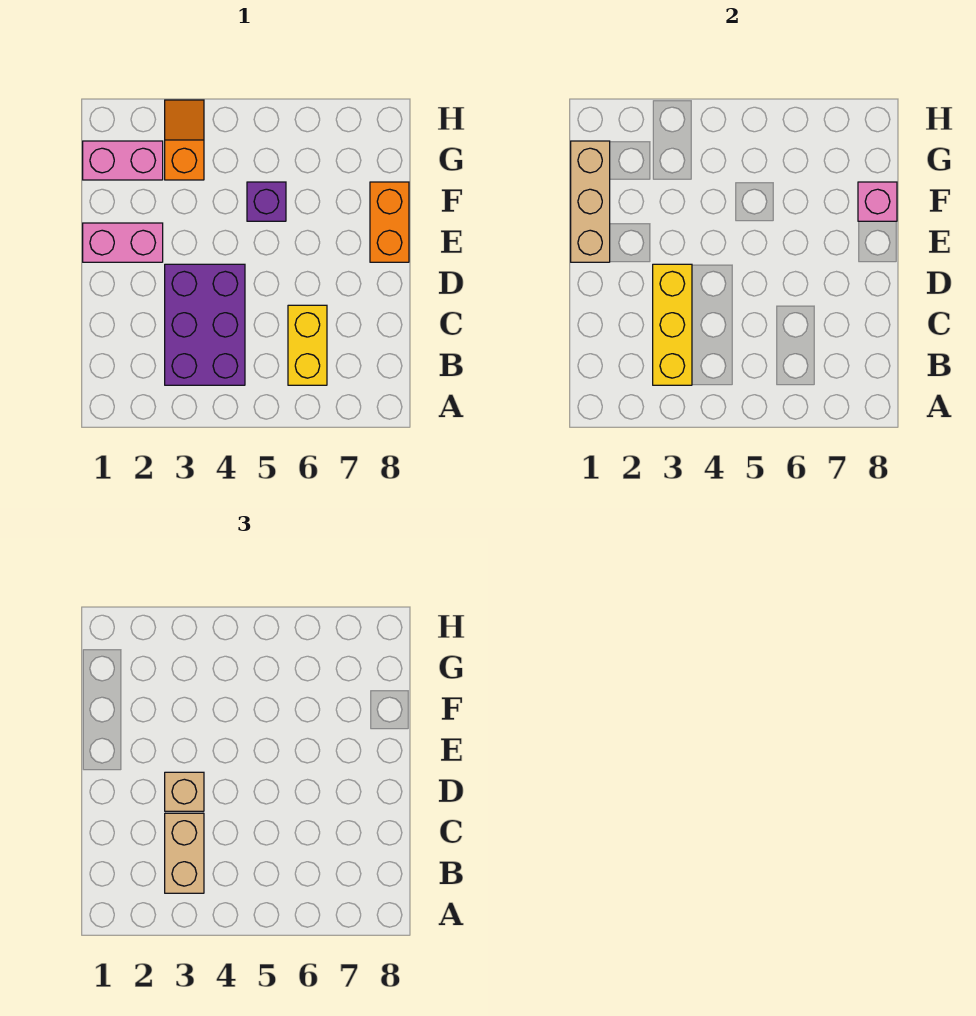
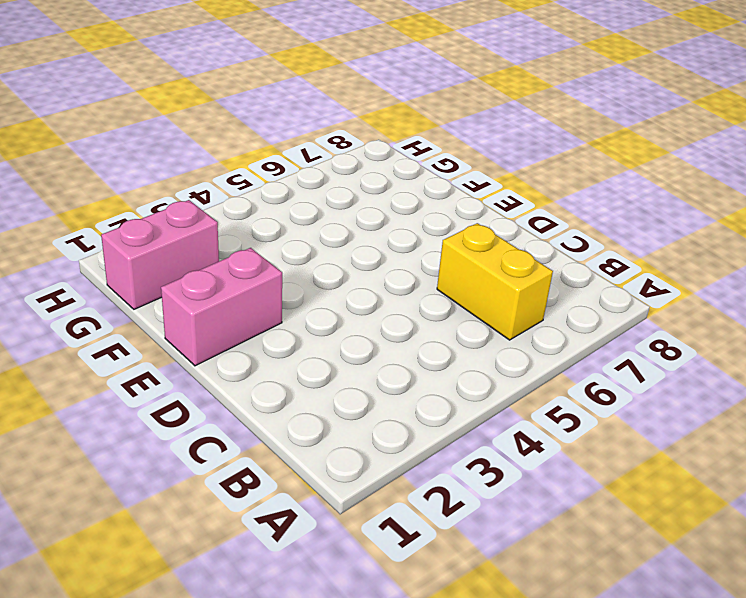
none -> purple brick B3:D4 level 1
none -> orange brick E8:F8 level 1
none -> purple brick F5 level 1

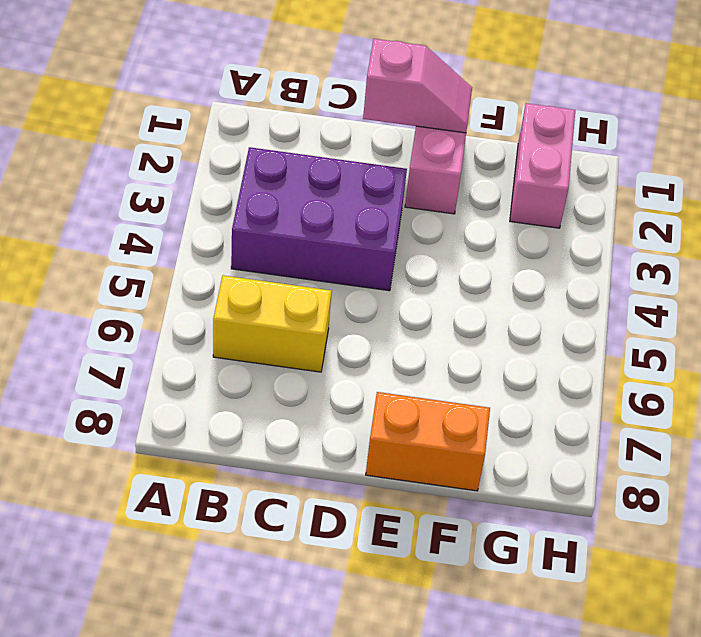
pink slope D1:E1 level 2 top D -> tan brick E1:G1 level 2
none -> purple brick F5 level 1
none -> orange slope G3:H3 level 1 top G
none -> yellow brick B3:D3 level 2

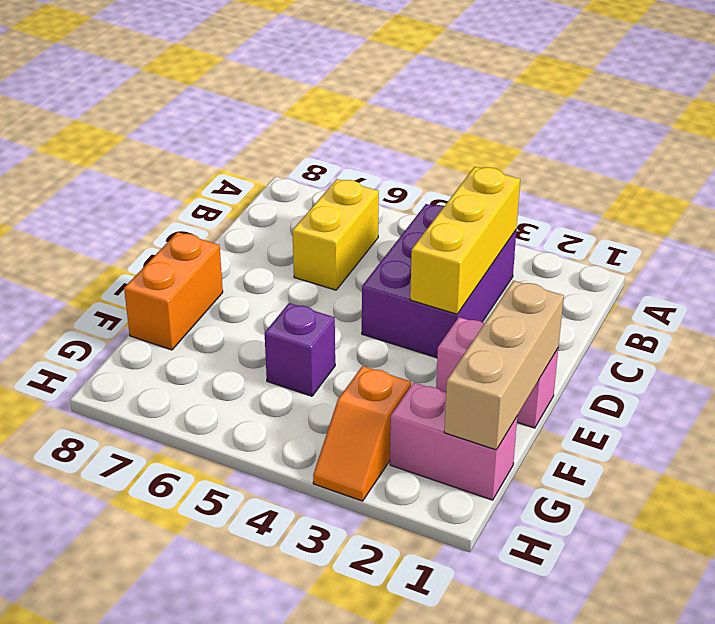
none -> pink brick F8 level 2
none -> tan brick B3:C3 level 3
none -> tan brick D3 level 3

